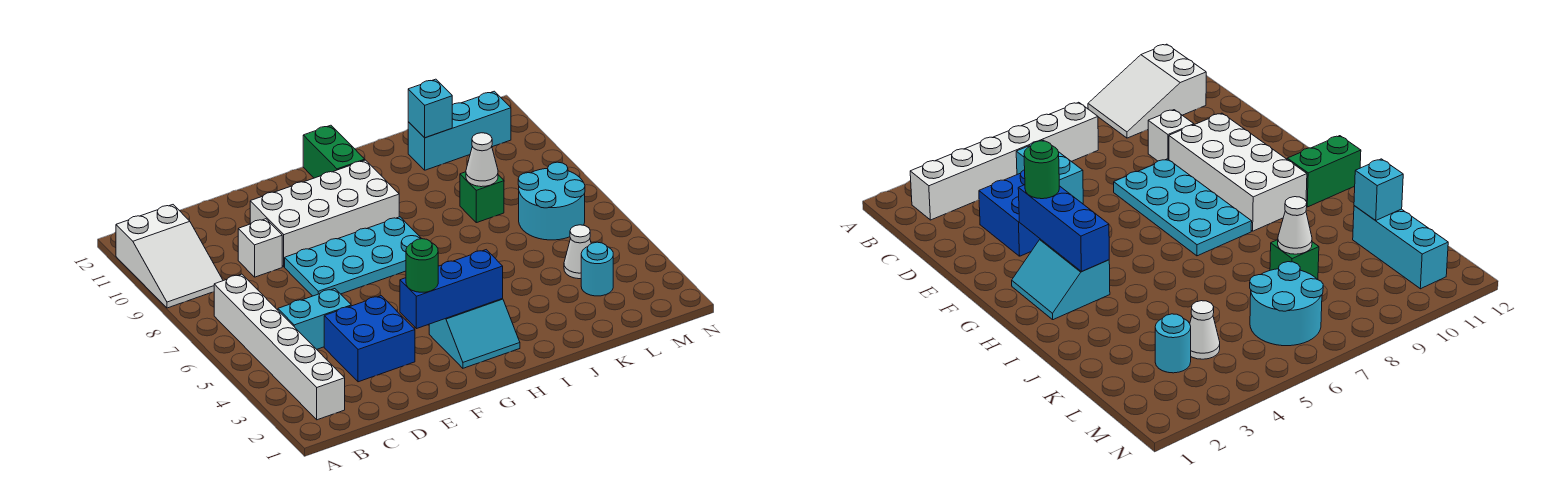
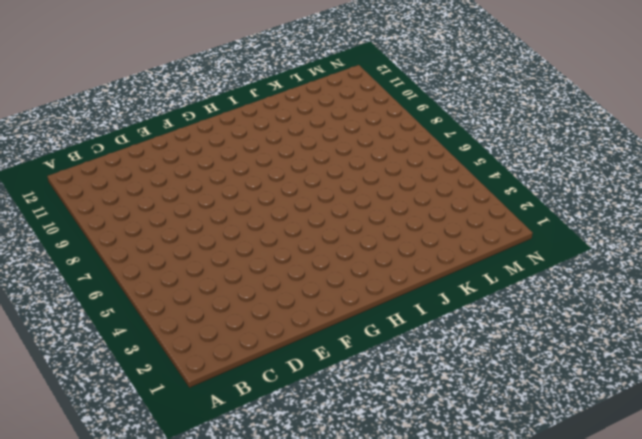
none -> white slope A9:B11 level 1 top 11
none -> white brick B2:B7 level 1
none -> cyan brick C5:D5 level 1

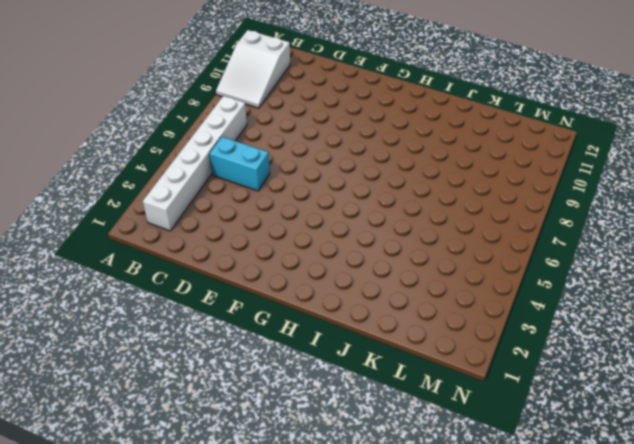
none -> blue brick D3:E4 level 1
none -> white brick D9 level 1
none -> cyan plate E7:H8 level 1

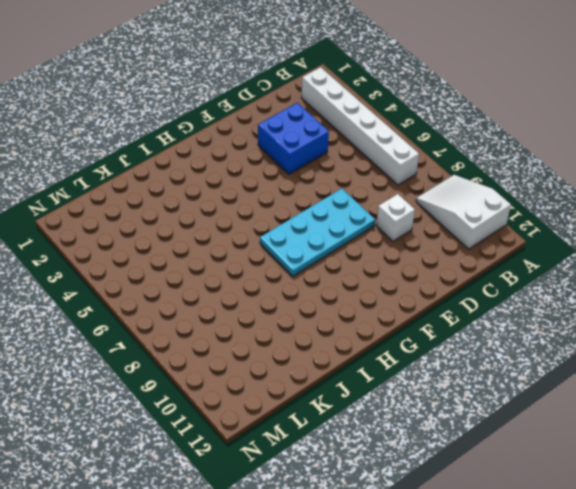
none -> cyan brick C5:D5 level 1
none -> white brick E9:H10 level 1
none -> cyan slope G2:H3 level 1 top 3

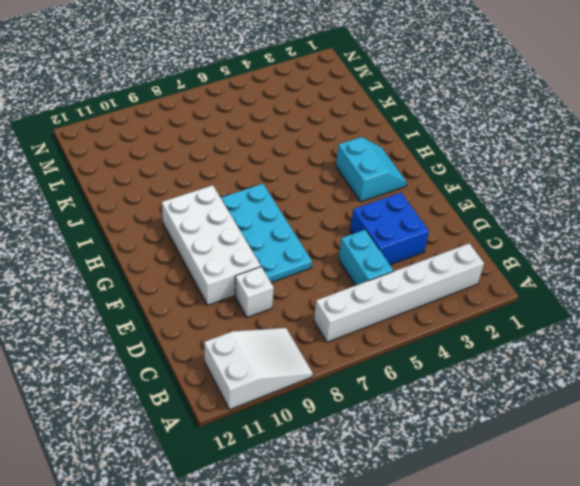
none -> green brick H11:H12 level 1
none -> green brick K8 level 1
none -> cyan brick K11:M11 level 1

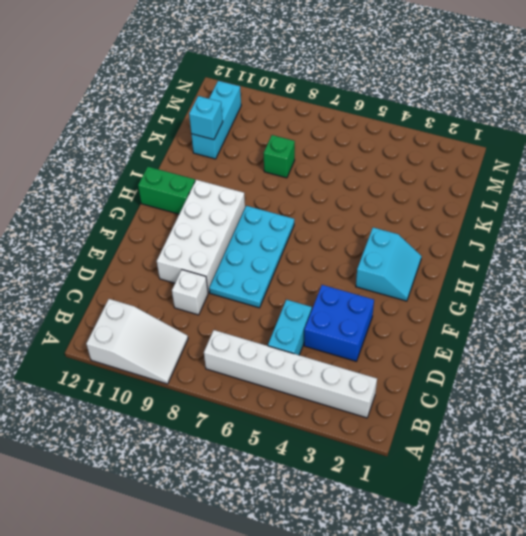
none -> cyan round brick L3 level 1
none -> white cone L4 level 1
none -> cyan round brick L6:M7 level 1

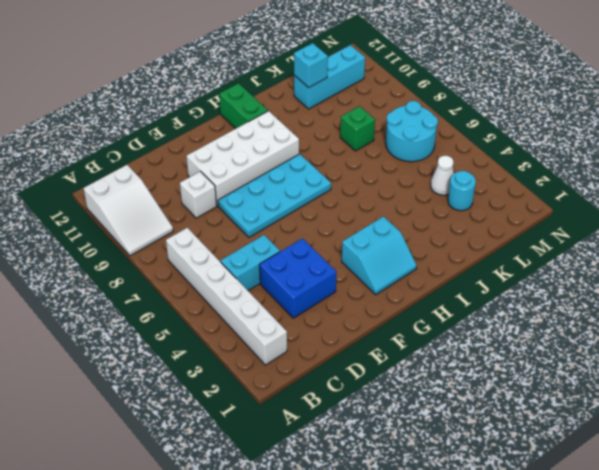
none -> blue brick F3:H3 level 2
none -> white cone K8 level 2
none -> green round brick F3 level 3

